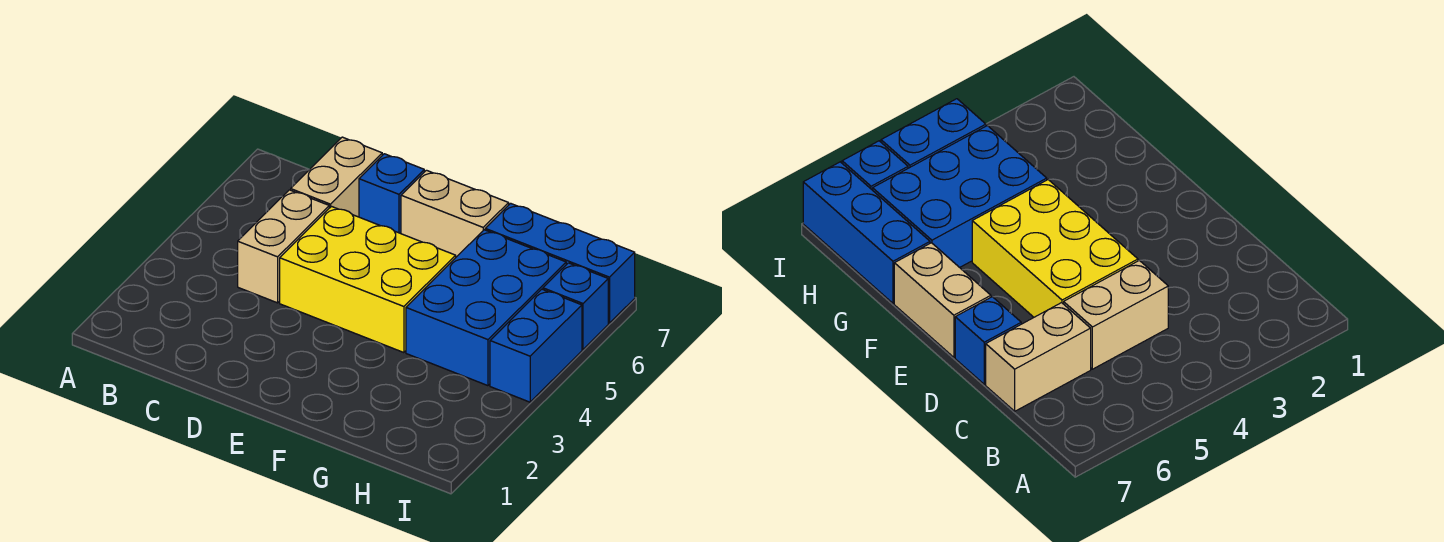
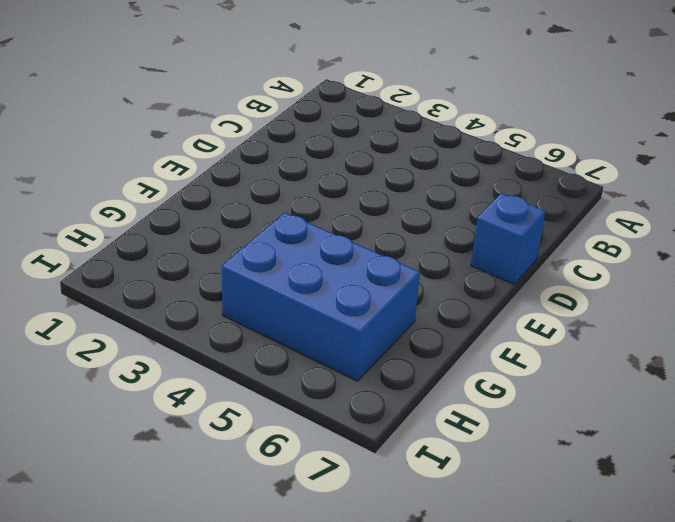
none -> tan brick C4:C5 level 1
none -> tan brick C6:C7 level 1

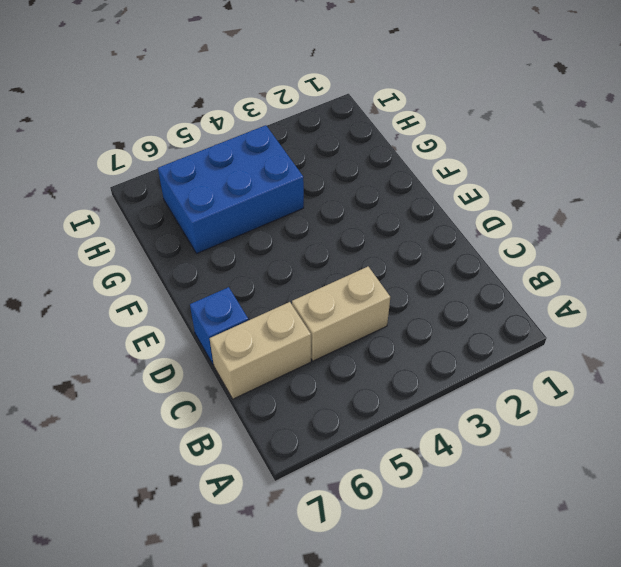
none -> yellow brick D4:F5 level 1
none -> tan brick E7:F7 level 1

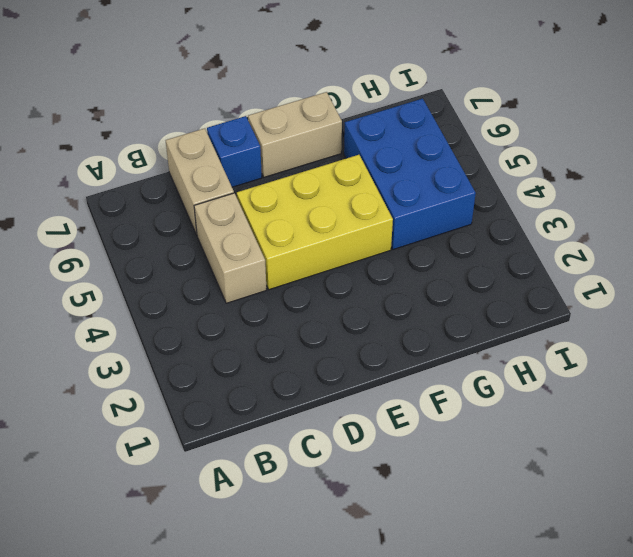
none -> blue brick G7:I7 level 1
none -> blue brick I4:I5 level 1

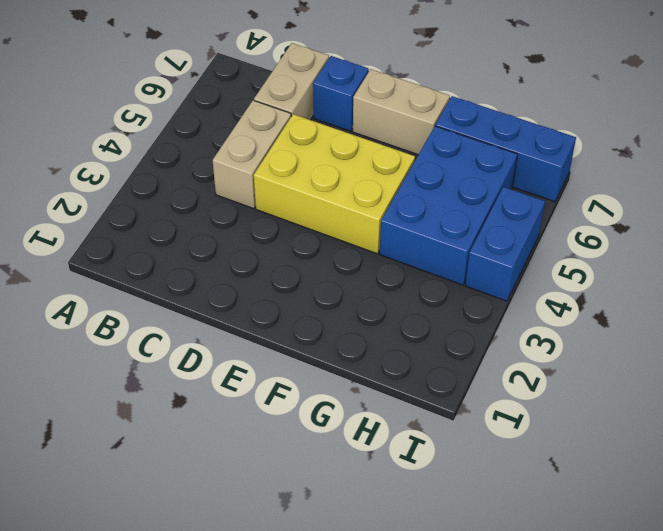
none -> blue brick I6 level 1

